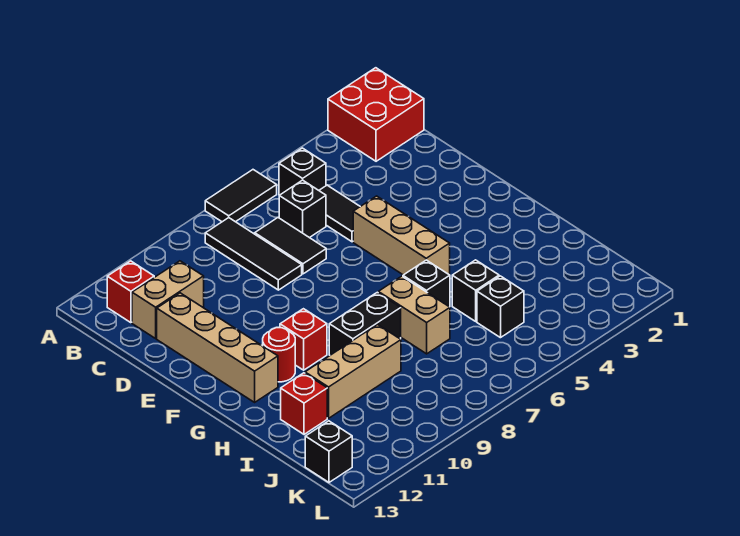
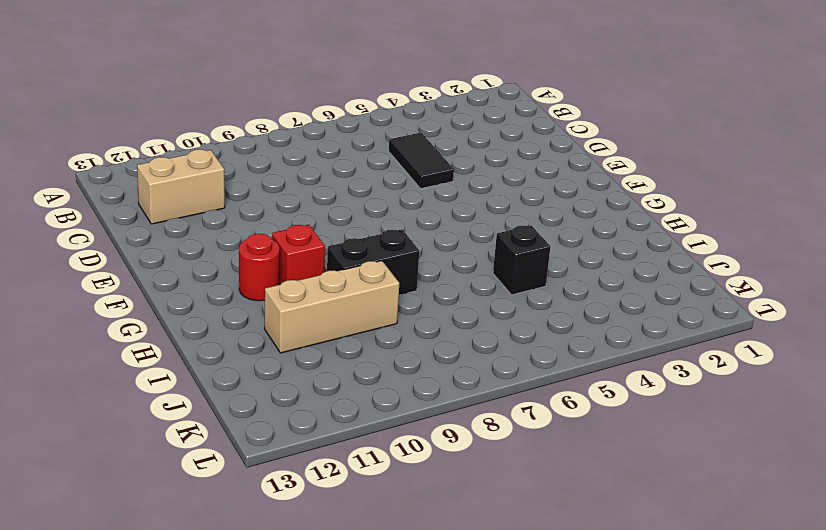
none -> red brick A1:B2 level 1
none -> black tile A6:A7 level 1
none -> black brick B5 level 1

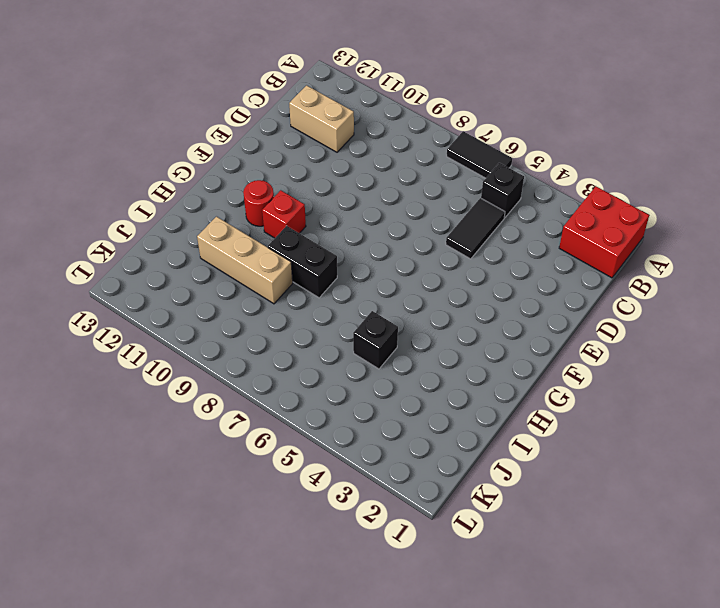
none -> black tile B8:D8 level 1
none -> red brick B12 level 1
none -> black brick C6 level 1

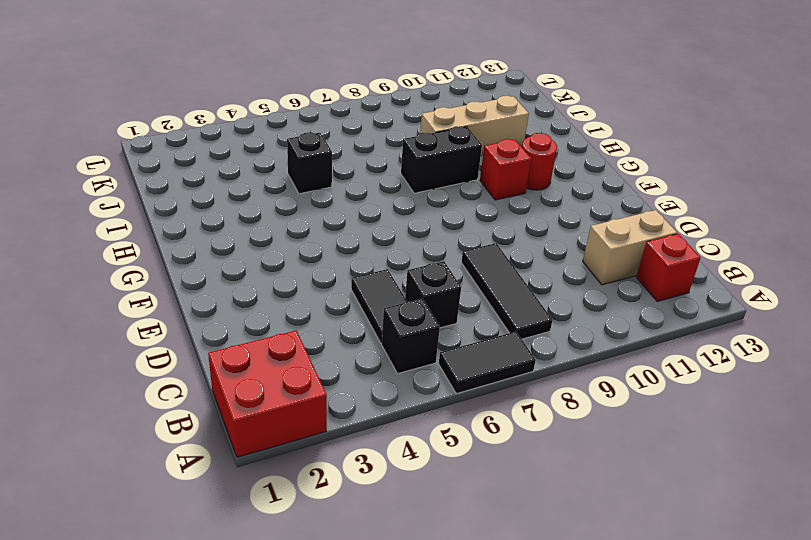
none -> black tile C7:D7 level 1
none -> tan brick D12:G12 level 1
none -> tan brick E5:G5 level 1

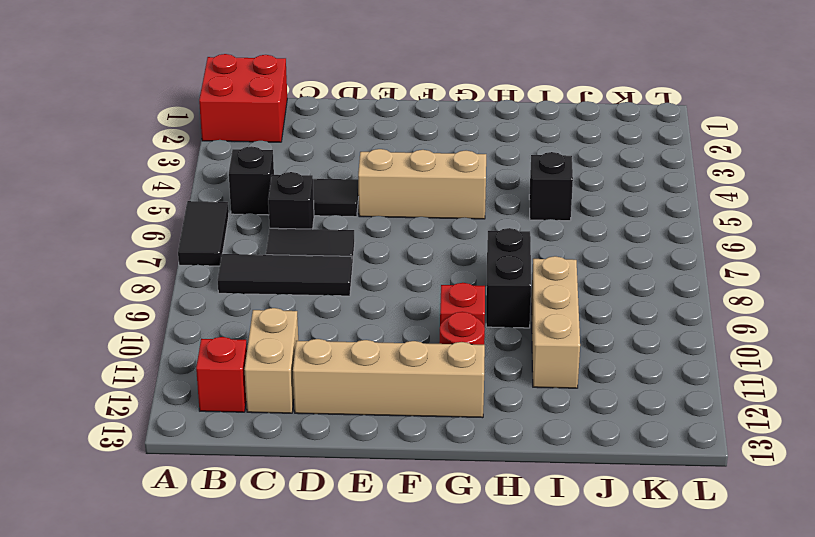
none -> black brick H6 level 1
none -> tan brick H7:I7 level 1
none -> red brick I12 level 1

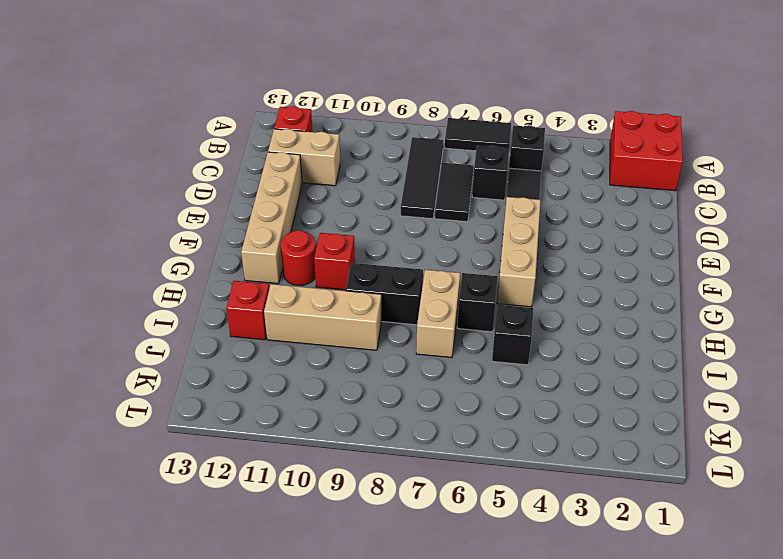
none -> black brick J5 level 1
none -> black brick K13 level 1

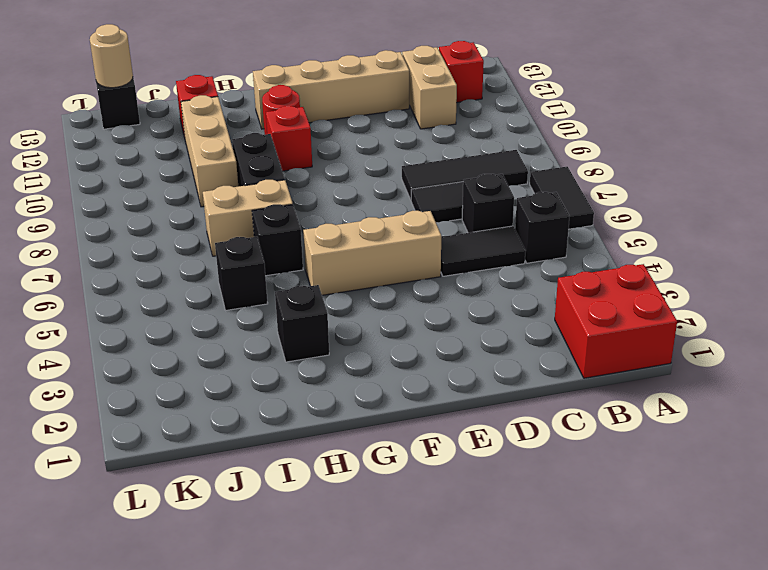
black brick H3 level 1 -> black brick J5 level 1
tan round brick K13 level 2 -> none

